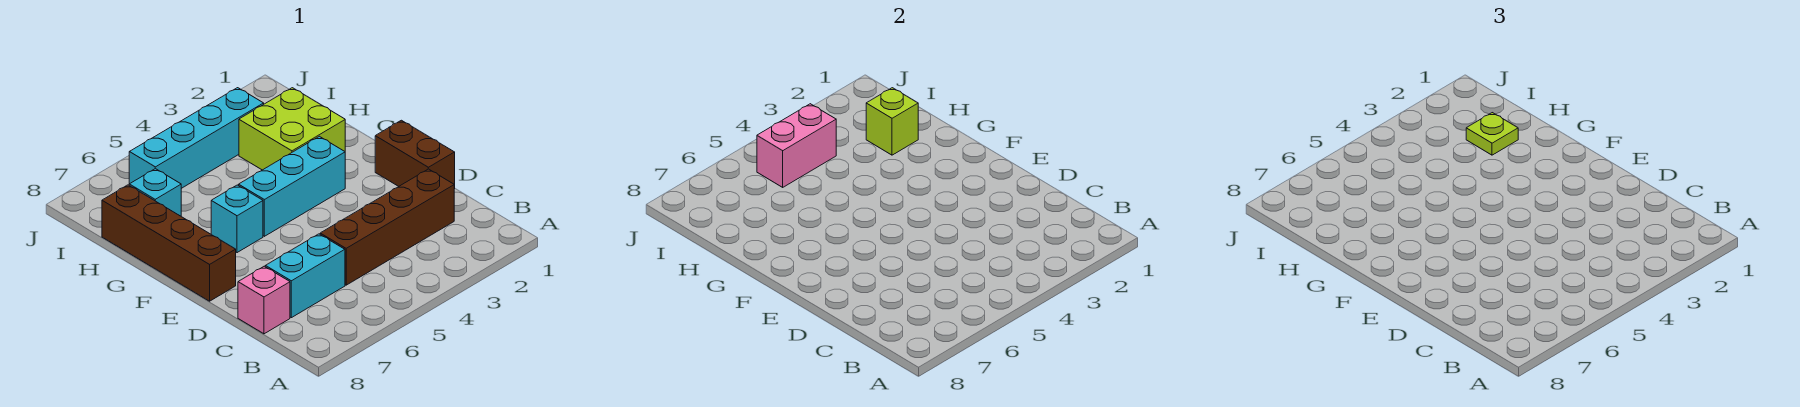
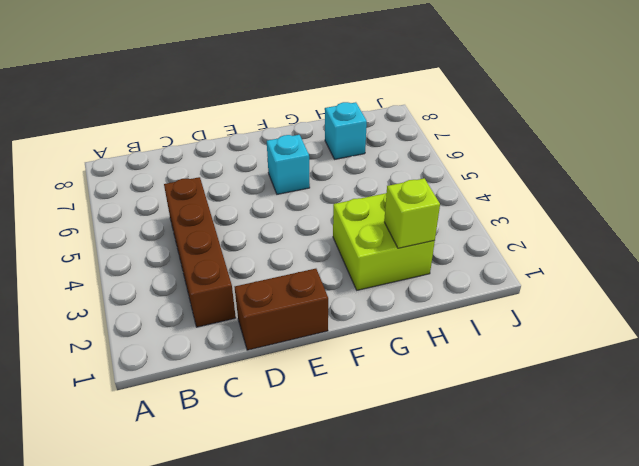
none -> cyan brick C6:C7 level 1
none -> pink brick C8 level 1
none -> brown brick E8:H8 level 1

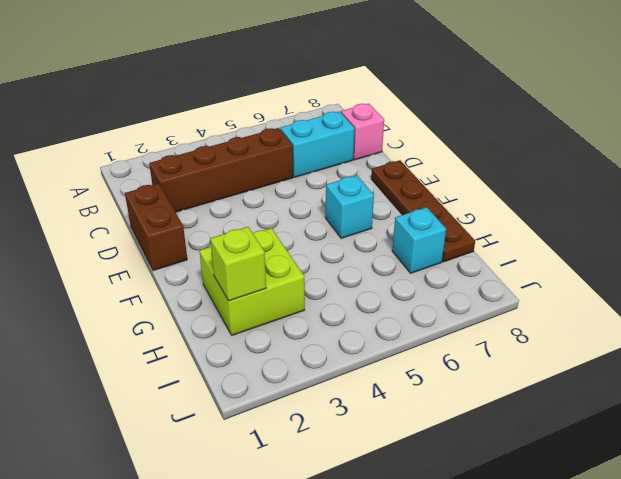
brown plate E8:H8 level 1 -> brown brick E8:H8 level 1
none -> cyan brick F3:F5 level 1
none -> cyan brick I3:I6 level 1
none -> pink brick I4:I5 level 2

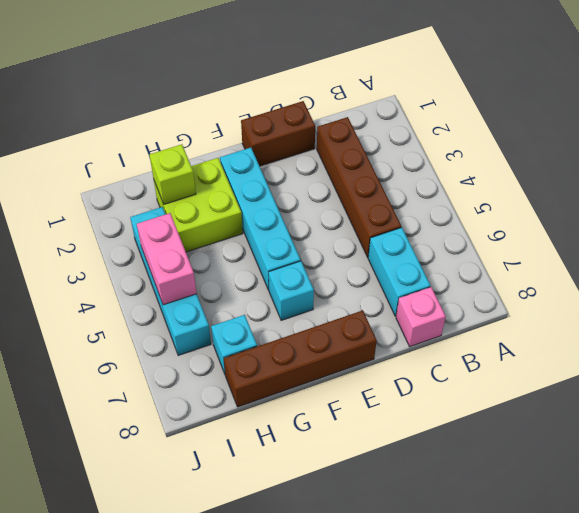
cyan brick F2:F5 level 1 -> cyan brick F3:F5 level 1
none -> lime plate H2 level 3

